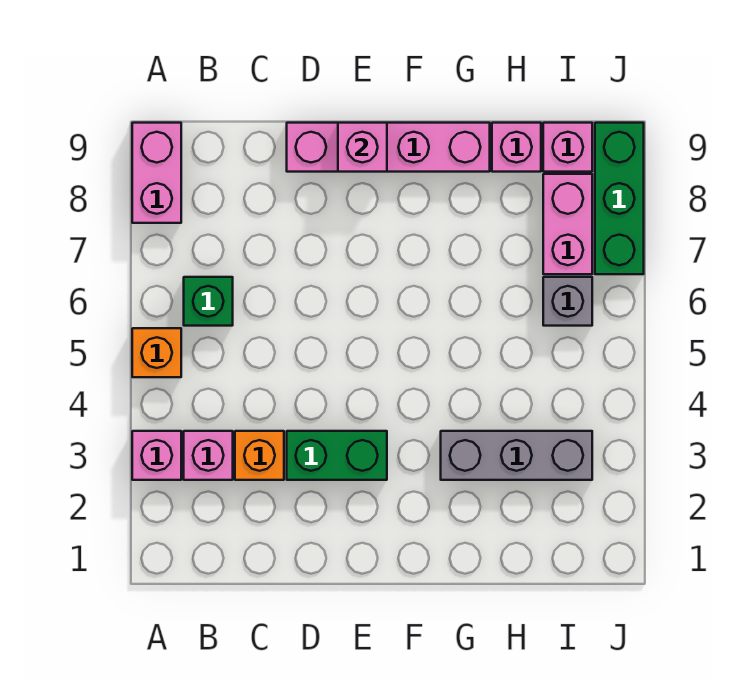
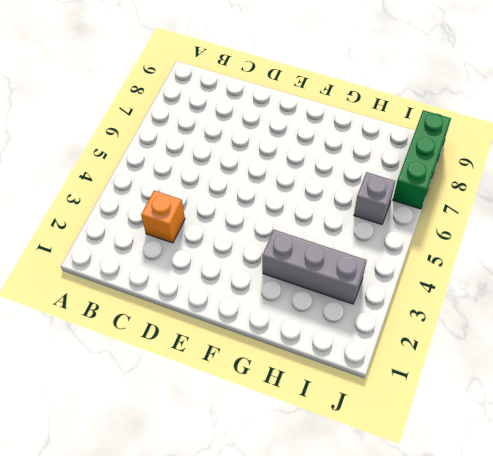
none -> pink brick A3 level 1
none -> orange brick A5 level 1
none -> pink brick A8:A9 level 1

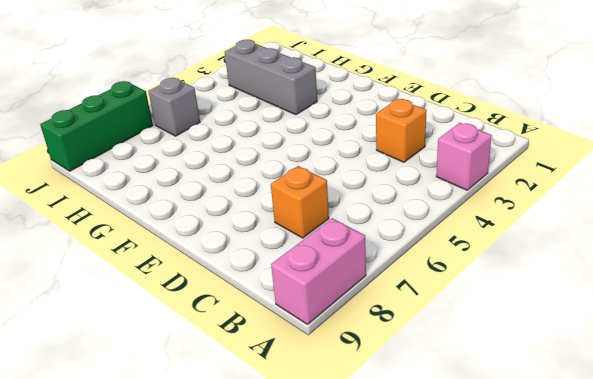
orange brick C7 level 1 -> orange brick A5 level 1
none -> pink brick B3 level 1
none -> green brick B6 level 1
none -> green brick D3:E3 level 1

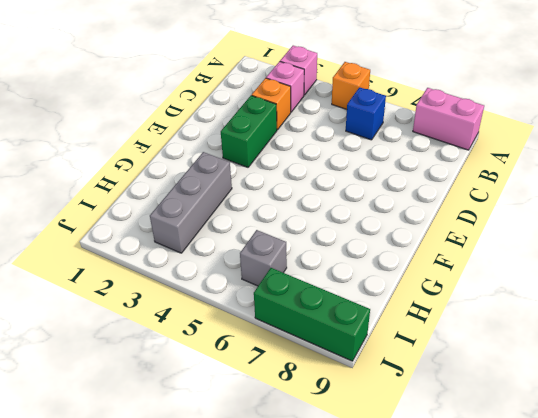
blue brick B6 level 1 -> green brick B6 level 1
none -> pink brick D9:G9 level 1
none -> pink brick H9 level 1
none -> pink brick I7:I8 level 1

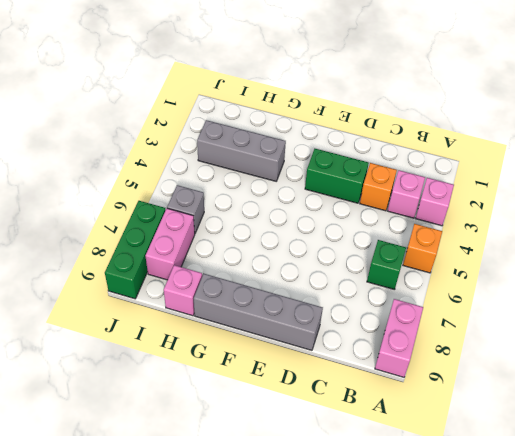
grey brick D9:G9 level 1 -> pink brick D9:G9 level 1
none -> pink brick I9 level 1
none -> pink brick E9 level 2

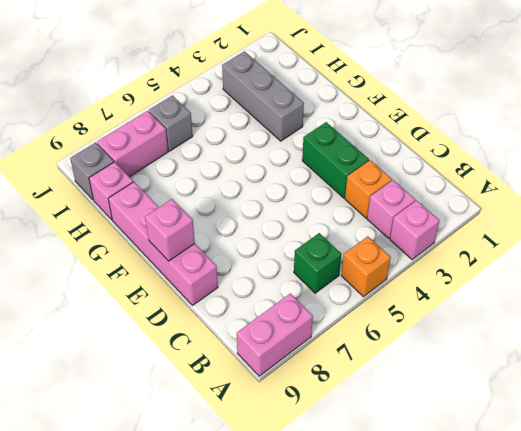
grey brick I9 level 1 -> pink brick I9 level 1
none -> green brick J7:J9 level 1

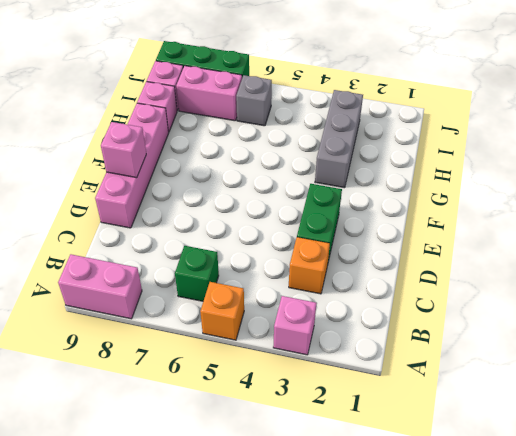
none -> pink brick B3 level 1

